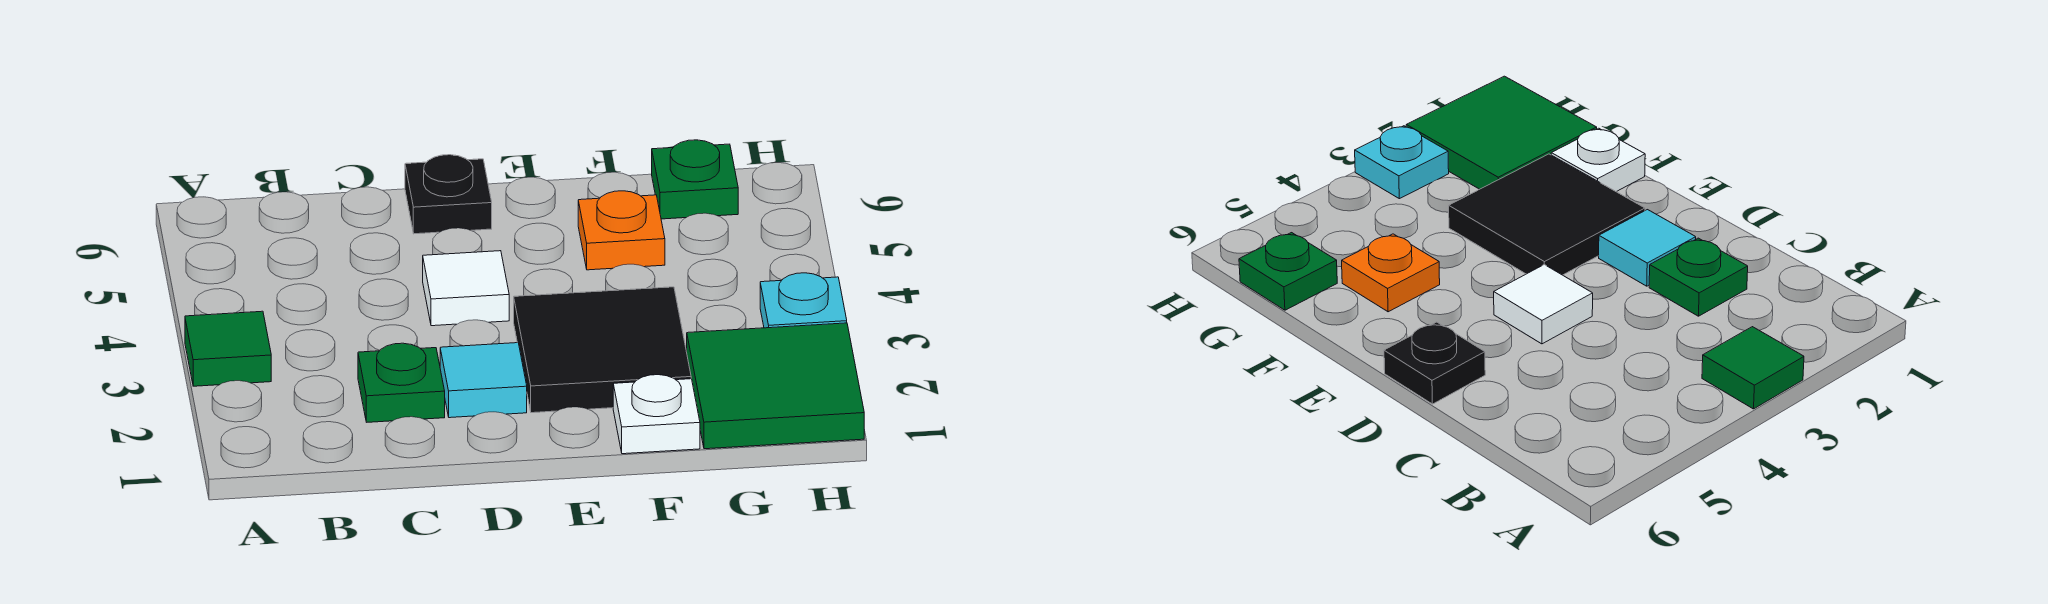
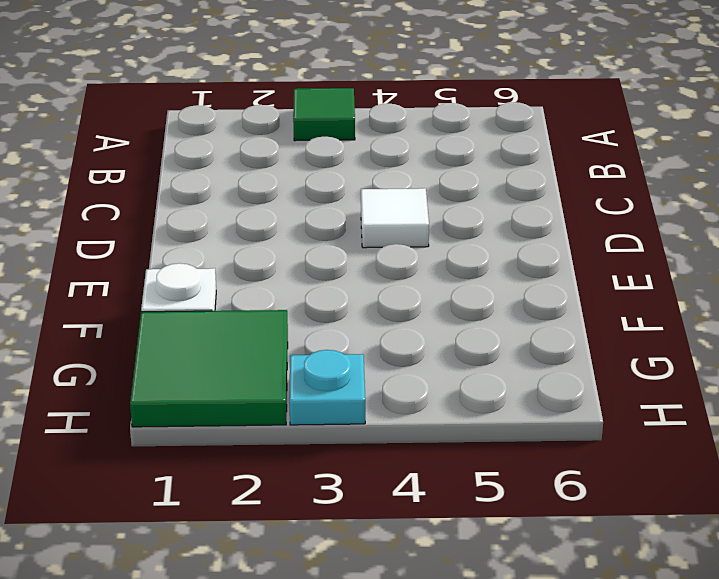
none -> green plate C2 level 1
none -> cyan tile D2 level 1

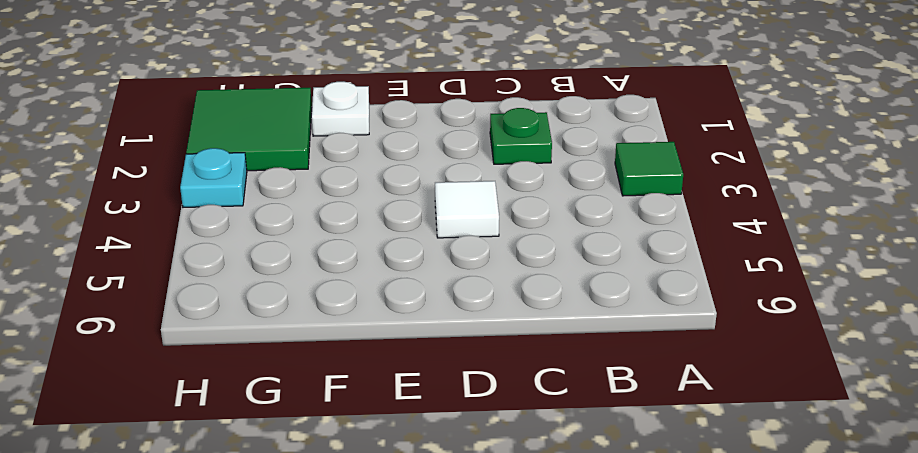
none -> cyan tile D2 level 1
none -> black plate D6 level 1

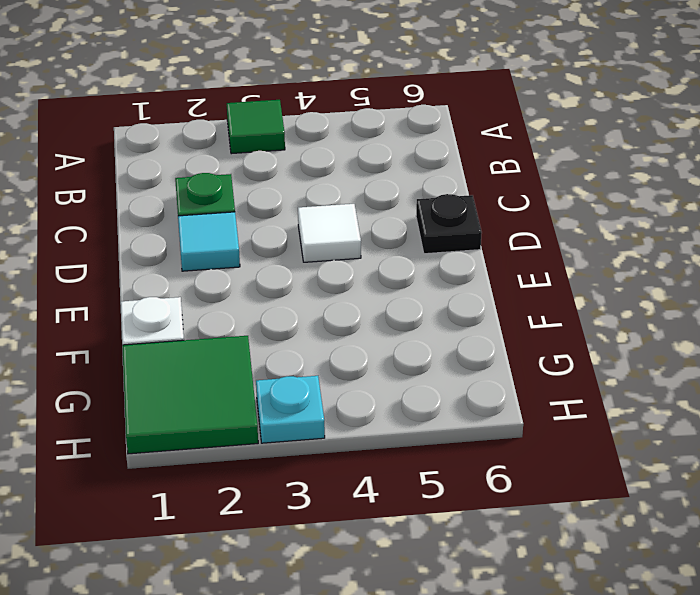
none -> black tile E2:F3 level 1
none -> orange plate F5 level 1

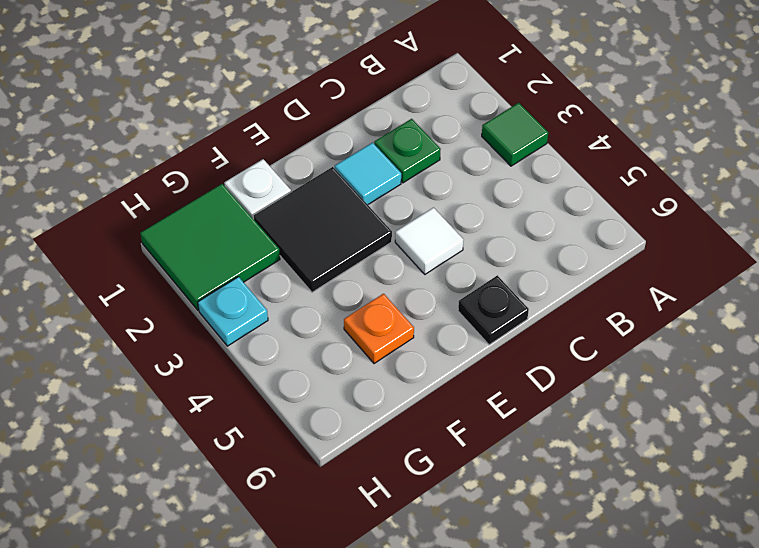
none -> green plate G6 level 1

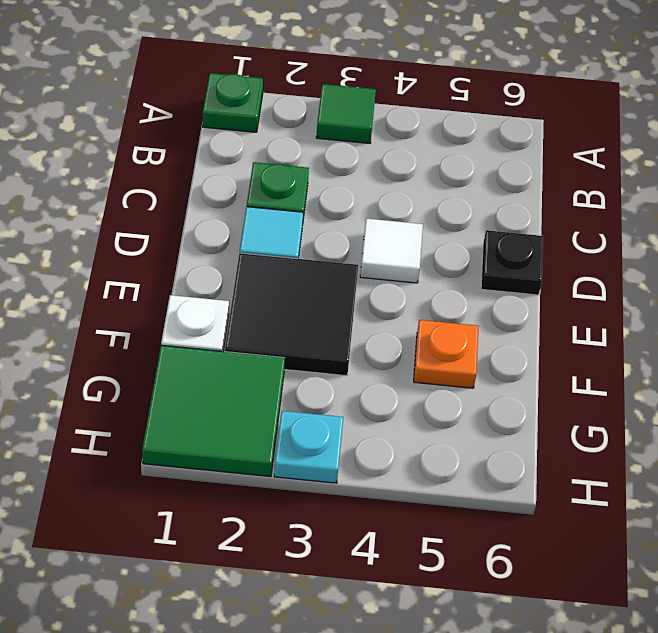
green plate A1 level 1 -> green plate G6 level 1

